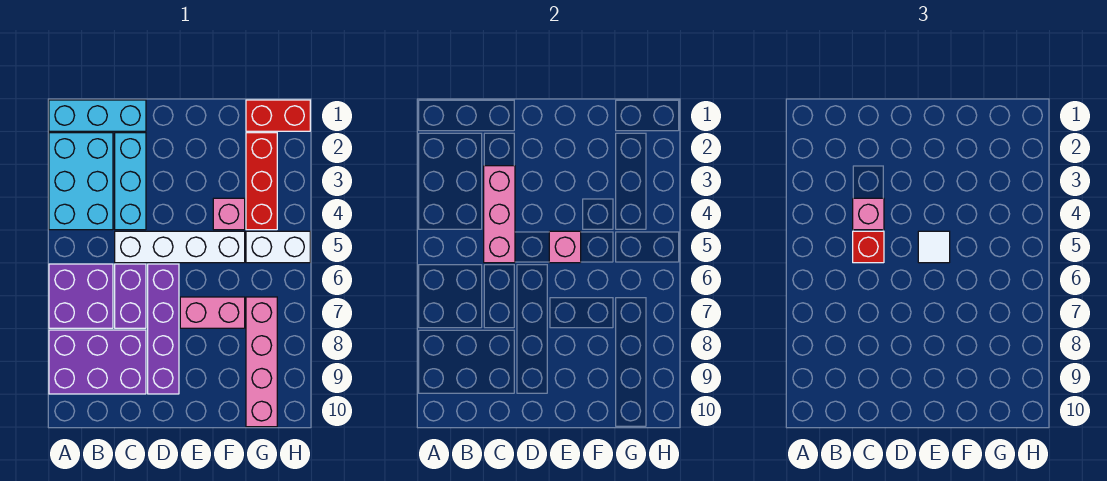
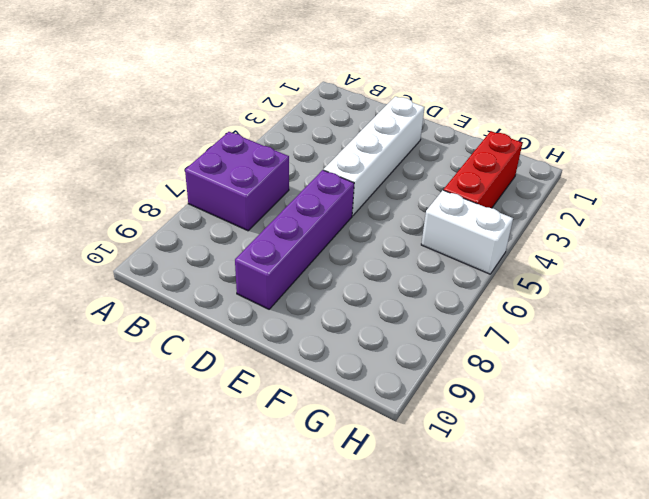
white brick D2:D5 level 1 -> white brick C5:F5 level 1
none -> cyan brick A1:C1 level 1
none -> cyan brick A2:B4 level 1
none -> purple brick A8:C9 level 1

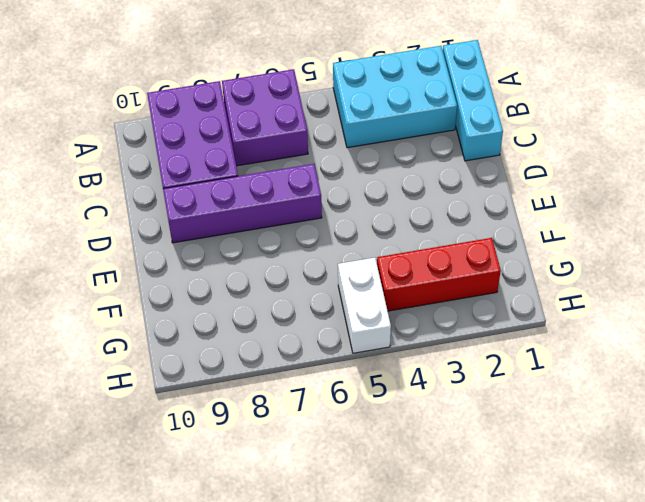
none -> cyan brick C2:C4 level 1
none -> white brick C5:F5 level 1
none -> purple brick C6:C7 level 1

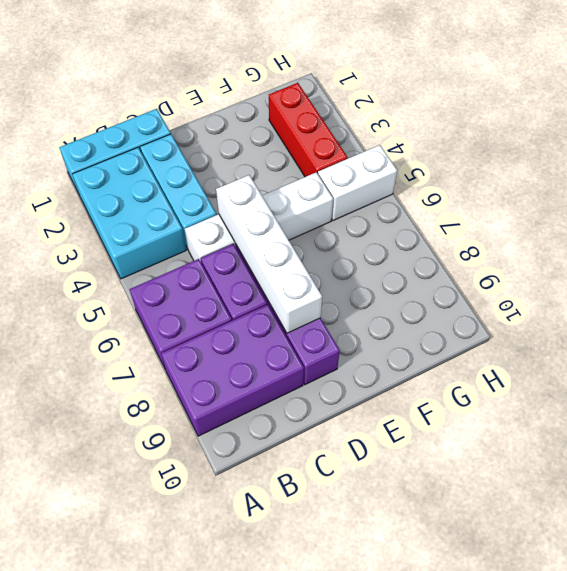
white brick D5:D8 level 2 -> none
none -> pink brick E7:F7 level 1
none -> pink brick F4 level 1
none -> red brick G1:H1 level 1

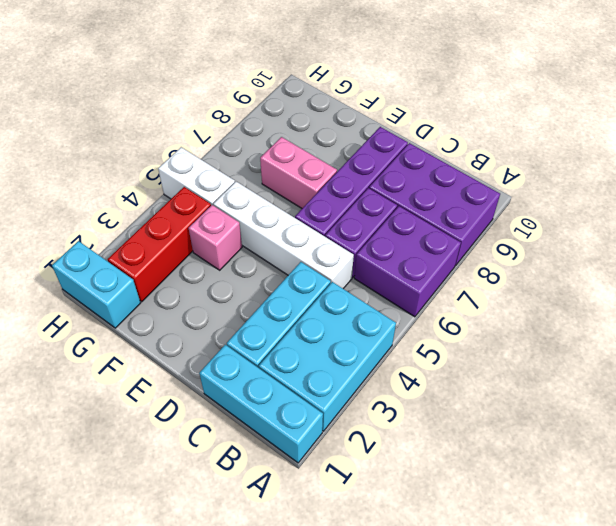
cyan brick G1:H1 level 1 -> red brick G1:H1 level 1
none -> pink brick G7:G10 level 1
none -> pink brick C3:C5 level 2
none -> pink brick E5 level 2

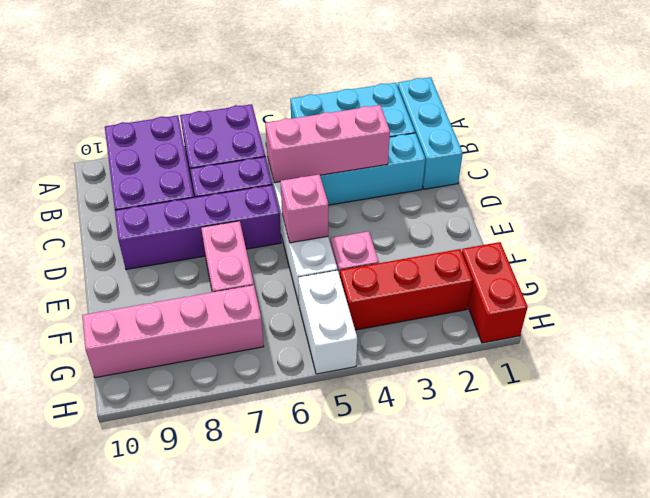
none -> pink brick C4 level 3
none -> red brick C5 level 3
none -> white tile E5 level 3

